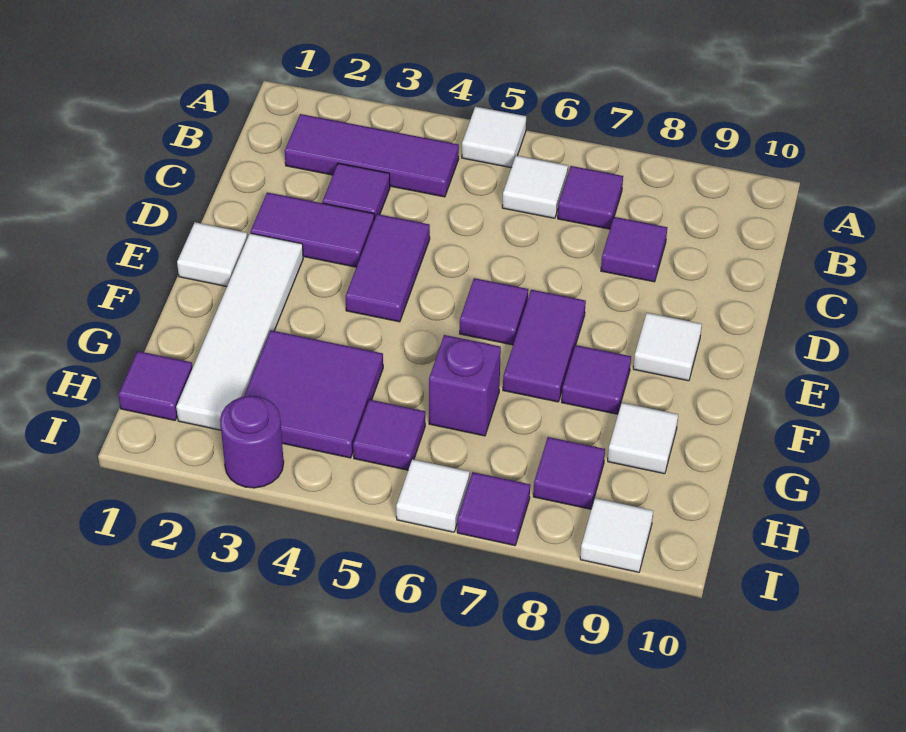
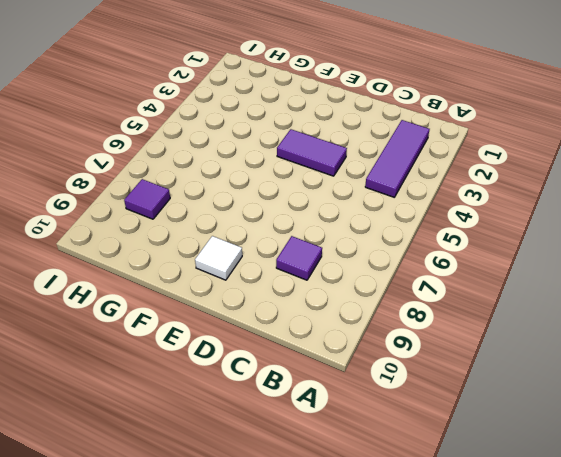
none -> white tile A5 level 1
none -> white tile B6 level 1
none -> purple tile B7 level 1

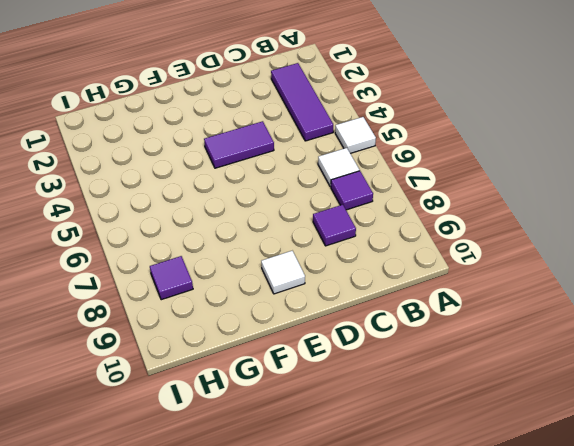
none -> purple tile C3 level 1
none -> purple tile D2:D3 level 1
none -> white tile E1 level 1

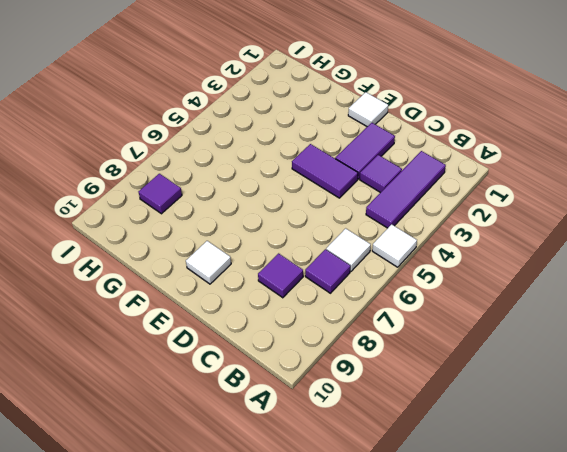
none -> white tile E2:H2 level 1
none -> purple tile E6 level 1
none -> purple tile E7:F7 level 1

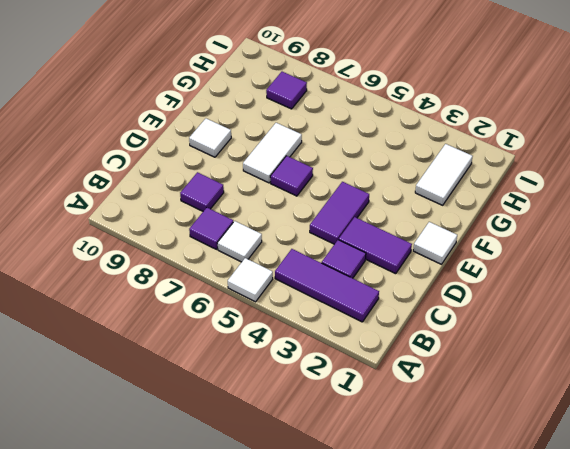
white tile E7:F7 level 1 -> purple tile E7:F7 level 1
white tile G2:H2 level 1 -> white tile E2:H2 level 1
none -> purple tile F8 level 1
none -> purple tile G3:H4 level 1
none -> purple brick G6 level 1

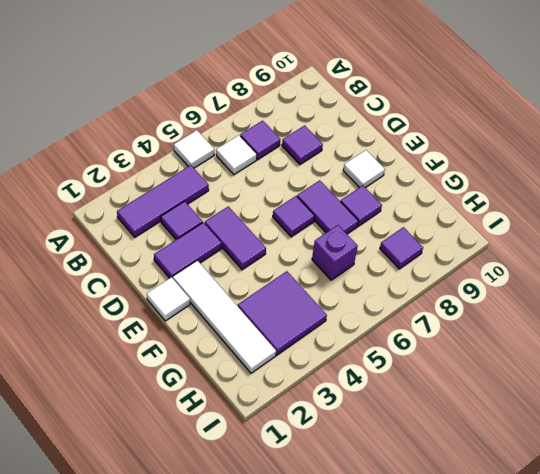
none -> white tile G9 level 1
none -> purple tile H1 level 1
none -> purple tile H5 level 1

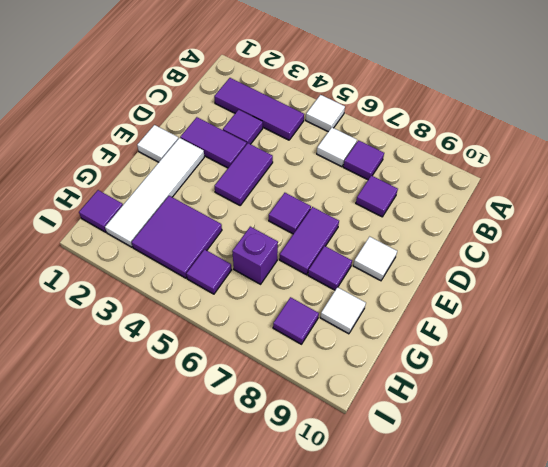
none -> purple round brick I3 level 1
none -> white tile I6 level 1
none -> purple tile I7 level 1

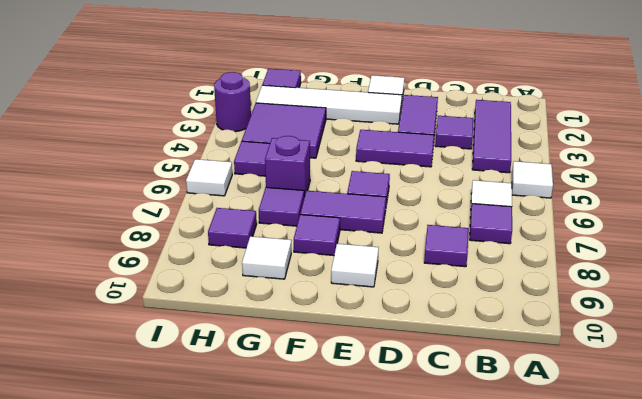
purple tile G7 level 1 -> purple tile I7 level 1
none -> white tile I9 level 1

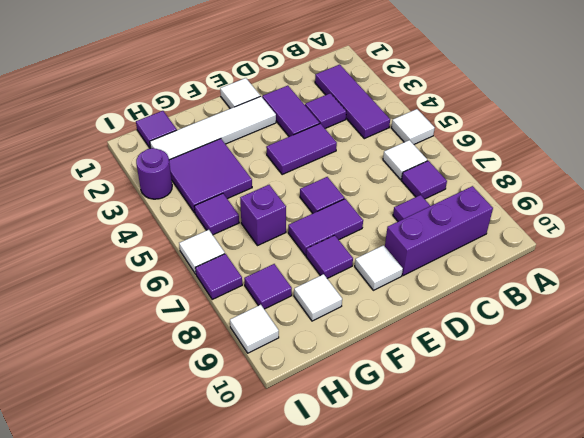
purple brick B9:D9 level 1 -> none

